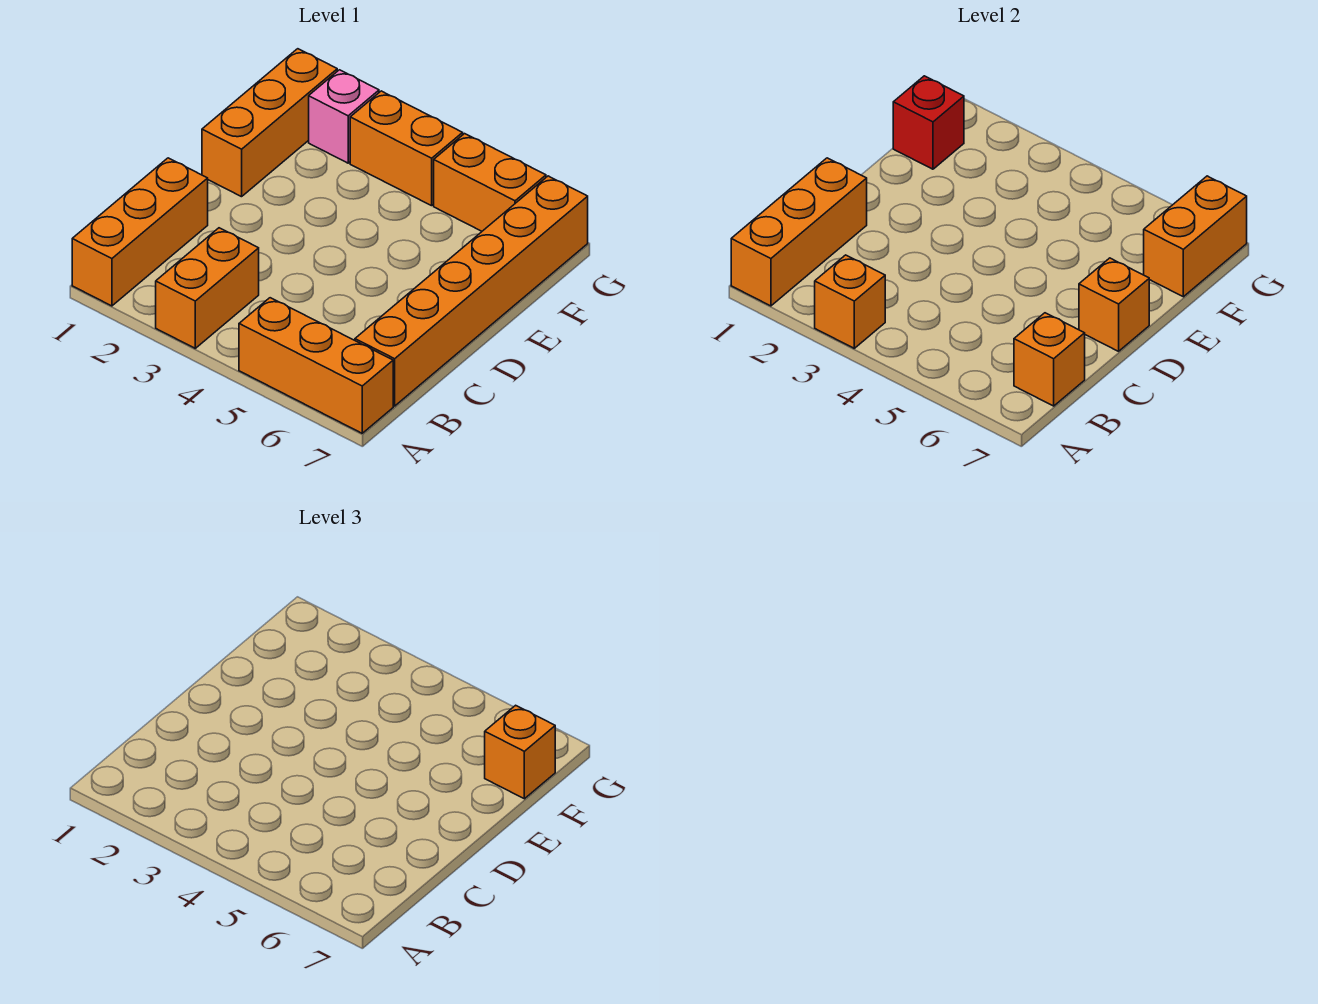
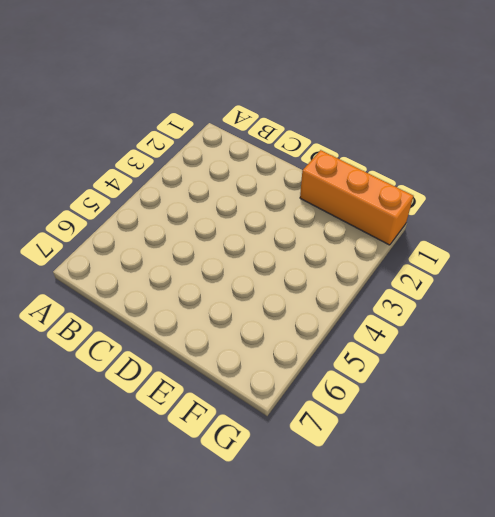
none -> orange brick A1:C1 level 1
none -> orange brick A3:B3 level 1
none -> orange brick A5:A7 level 1

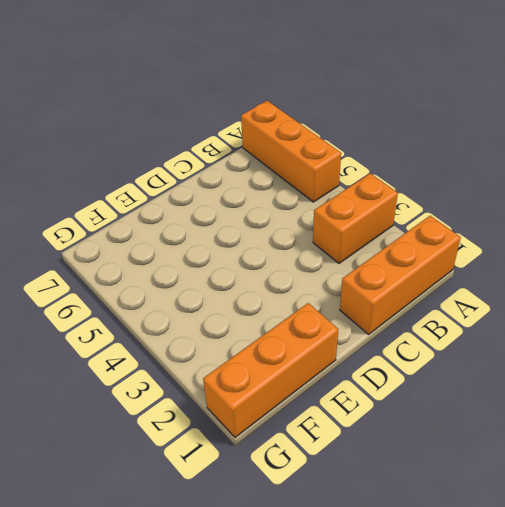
none -> orange brick B7:G7 level 1
none -> pink brick G2 level 1
none -> orange brick G3:G4 level 1

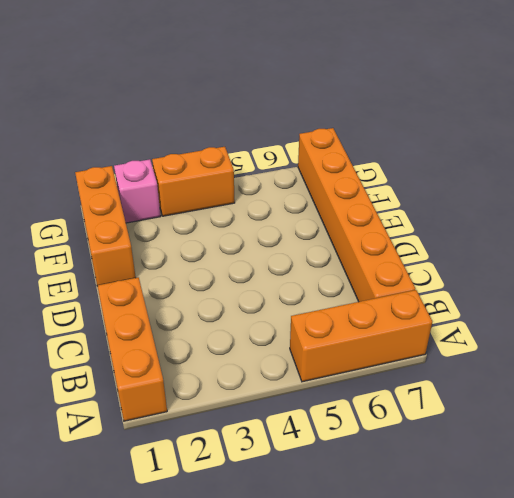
none -> orange brick A3:B3 level 1
none -> orange brick G5:G6 level 1
none -> orange brick A1:C1 level 2

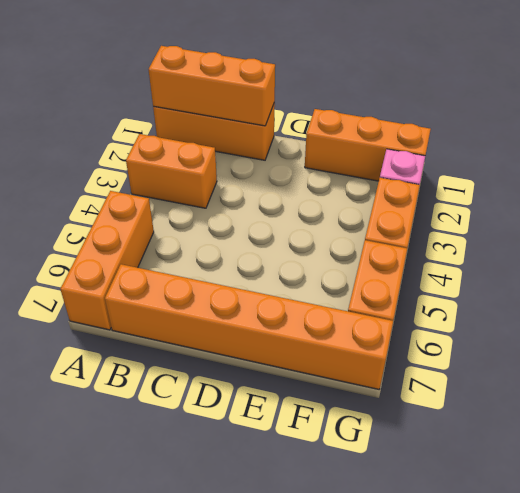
none -> orange brick A3 level 2
none -> orange brick B7 level 2
none -> orange brick D7 level 2

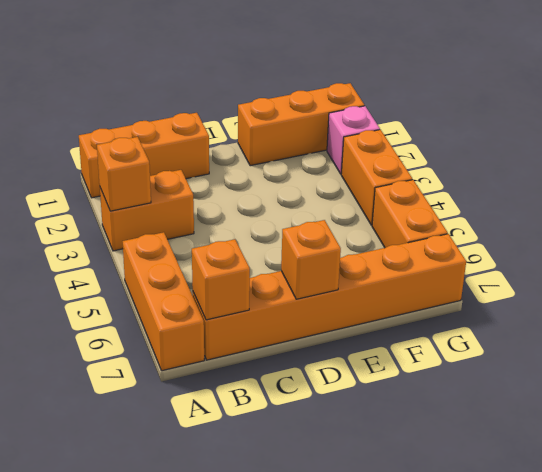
none -> orange brick A1:C1 level 2
none -> red brick F1 level 2
none -> orange brick F7:G7 level 2

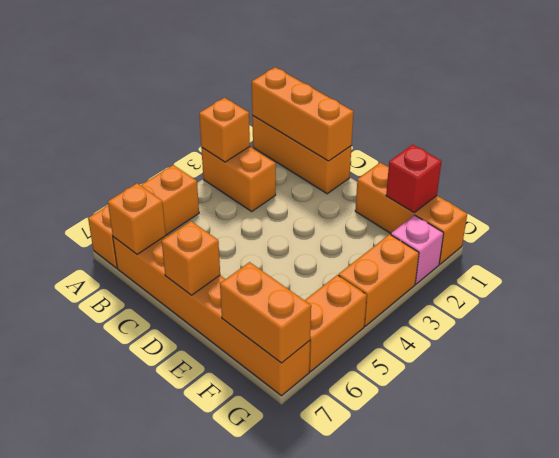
none -> orange brick F7 level 3

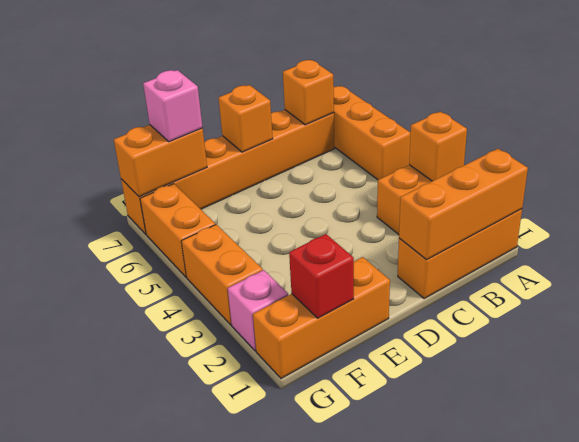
pink brick F7 level 3 -> orange brick F7 level 3

